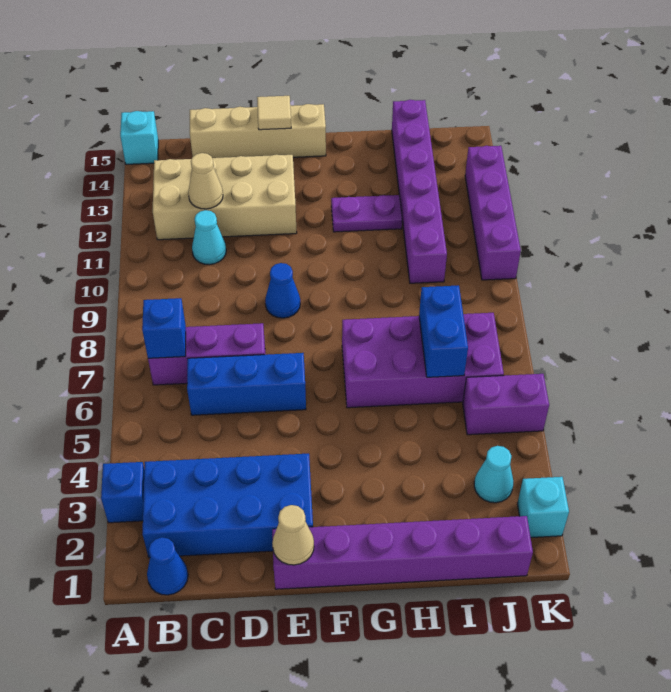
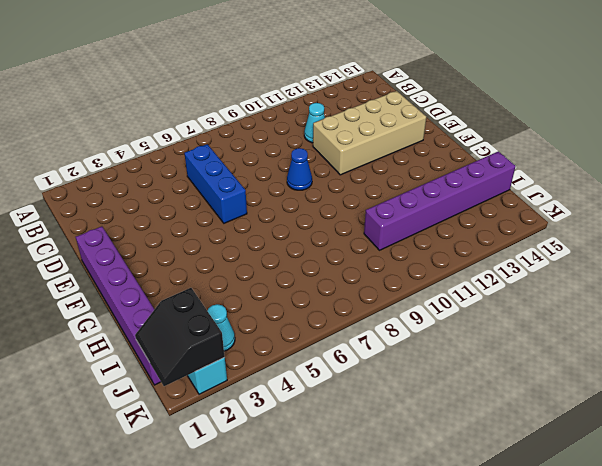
tan brick D11:E14 level 1 -> tan brick B12:E13 level 1
black slope J1:K2 level 2 top 2 -> none
none -> blue brick A3 level 1
none -> cyan brick A15 level 1
none -> blue cone B1 level 1

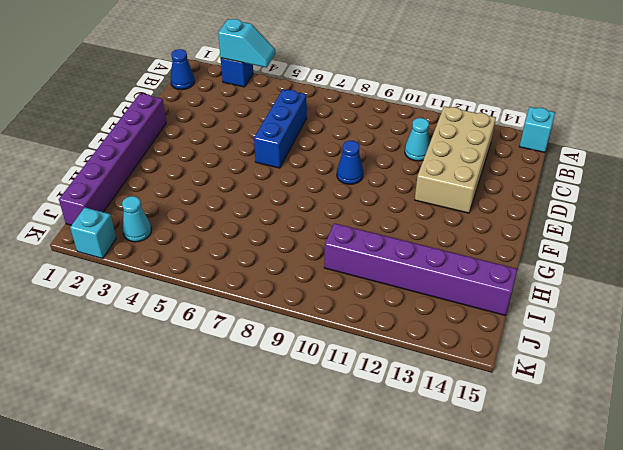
cyan slope A3:A4 level 2 top 3 -> none
none -> blue brick B2:E3 level 1
none -> purple brick B7:D7 level 1
none -> tan brick C15:F15 level 1

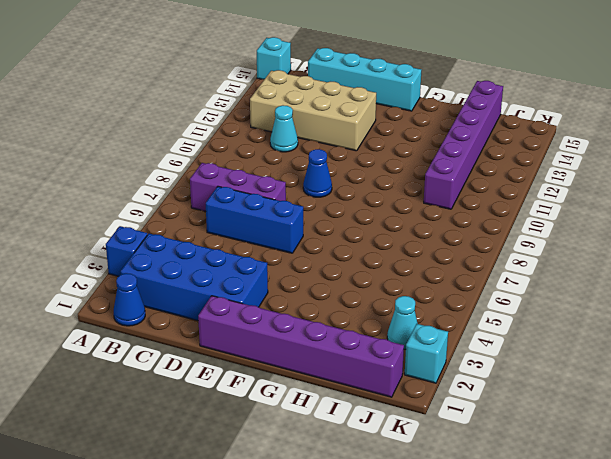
cyan brick C15:F15 level 1 -> tan brick C15:F15 level 1
none -> purple brick G6:J7 level 1
none -> purple plate G12:H12 level 1
none -> purple brick J5:K5 level 1

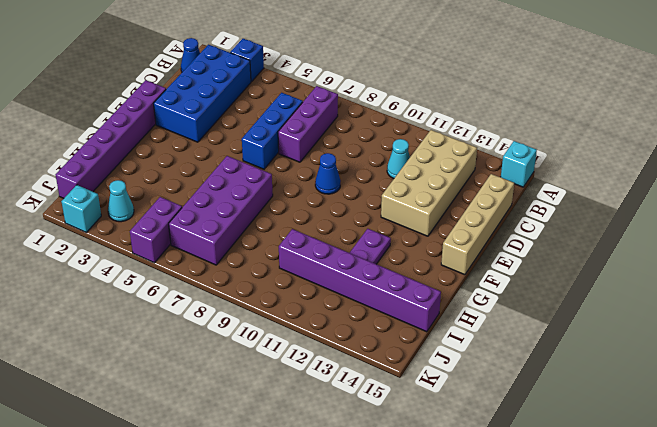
none -> purple brick K10:K13 level 1
none -> blue brick B7 level 2
none -> tan cone C12 level 2

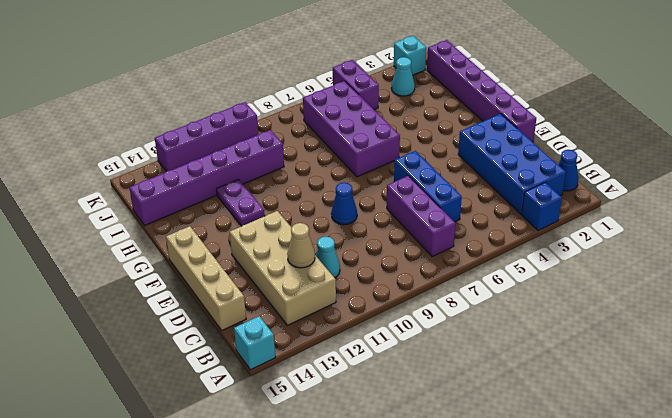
none -> blue brick B7 level 2
none -> tan cone E1 level 2
none -> tan tile E15 level 2

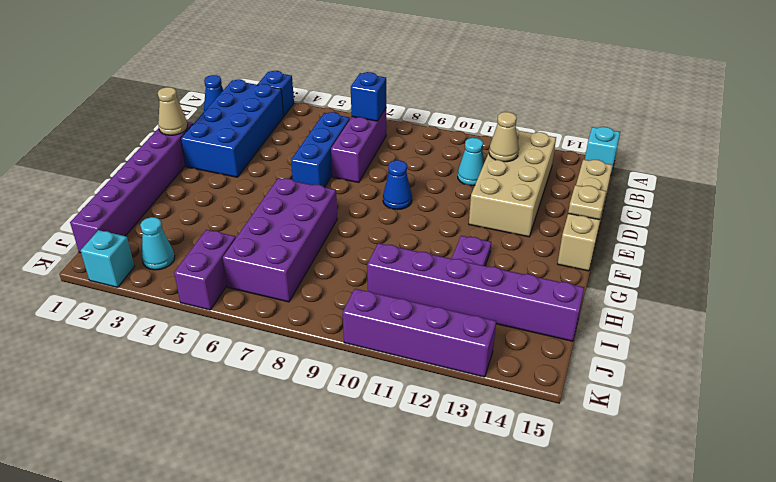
tan plate E15 level 2 -> tan tile E15 level 2
none -> blue brick I6:I7 level 2

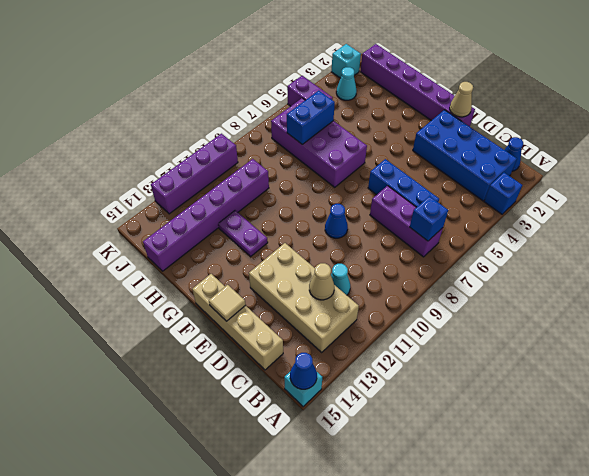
blue cone A15 level 2 -> none

